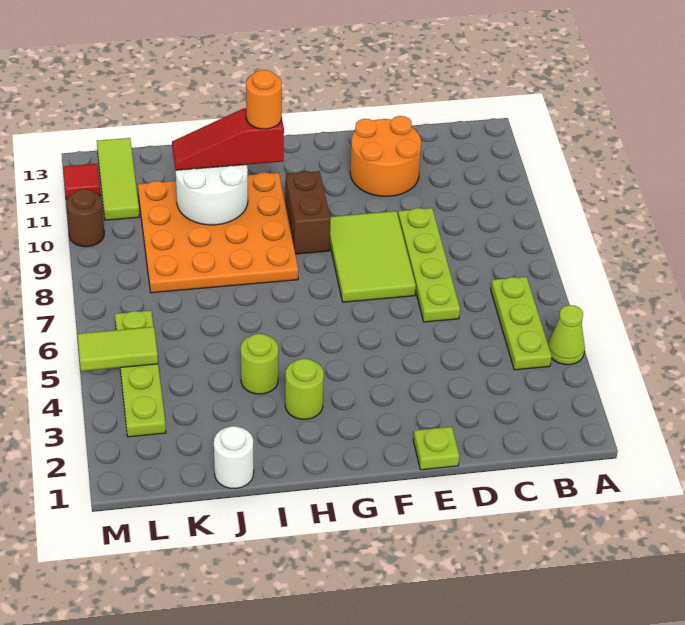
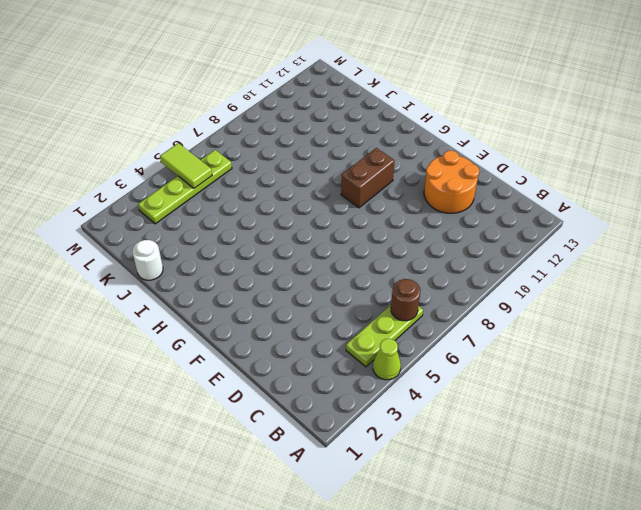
brown round brick B6 level 2 -> brown round brick M10 level 1
none -> lime plate D6:D9 level 1
none -> lime plate E1 level 1
none -> lime tile E7:F9 level 1

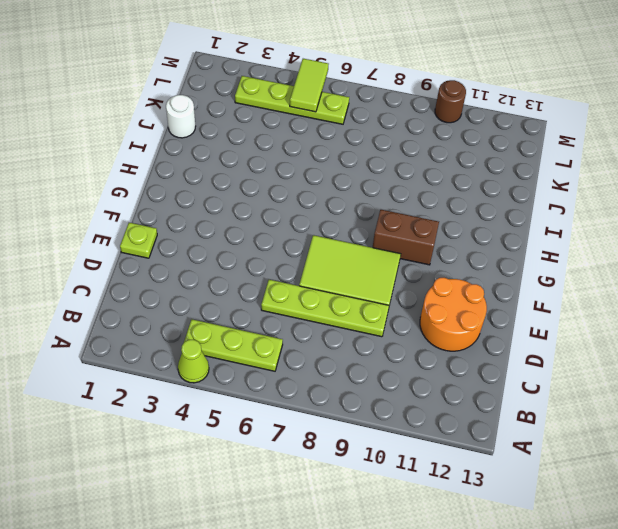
none -> lime round brick H3 level 1
none -> orange plate H8:K11 level 1
none -> lime round brick I4 level 1

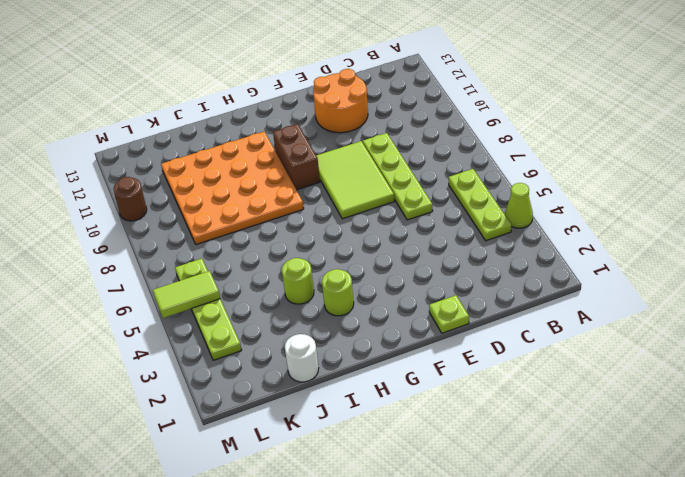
none -> lime tile L11:L13 level 1
none -> red tile M12 level 1
none -> white round brick I10:J11 level 2

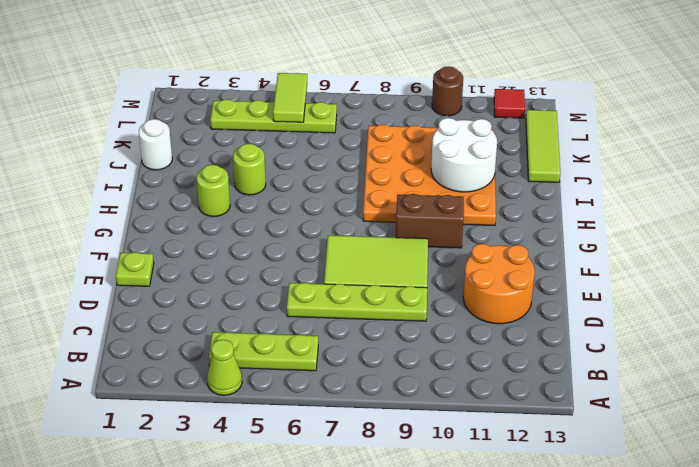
lime tile J13:L13 level 1 -> lime tile L11:L13 level 1
none -> red slope H11:J11 level 3 top H
none -> orange round brick H11 level 4

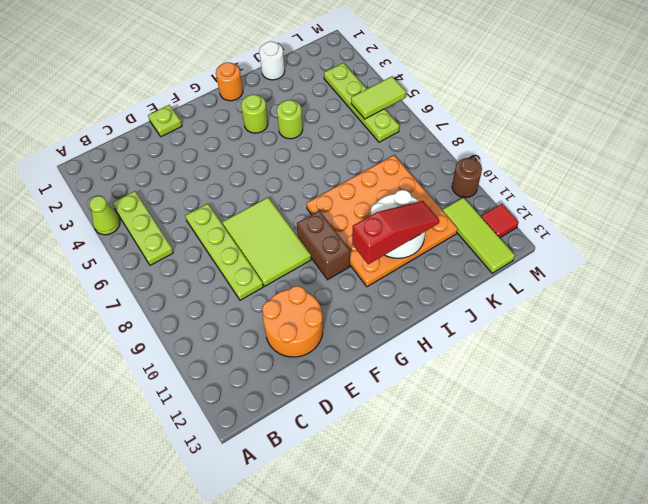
orange round brick H1 level 1 -> orange round brick H11 level 4

